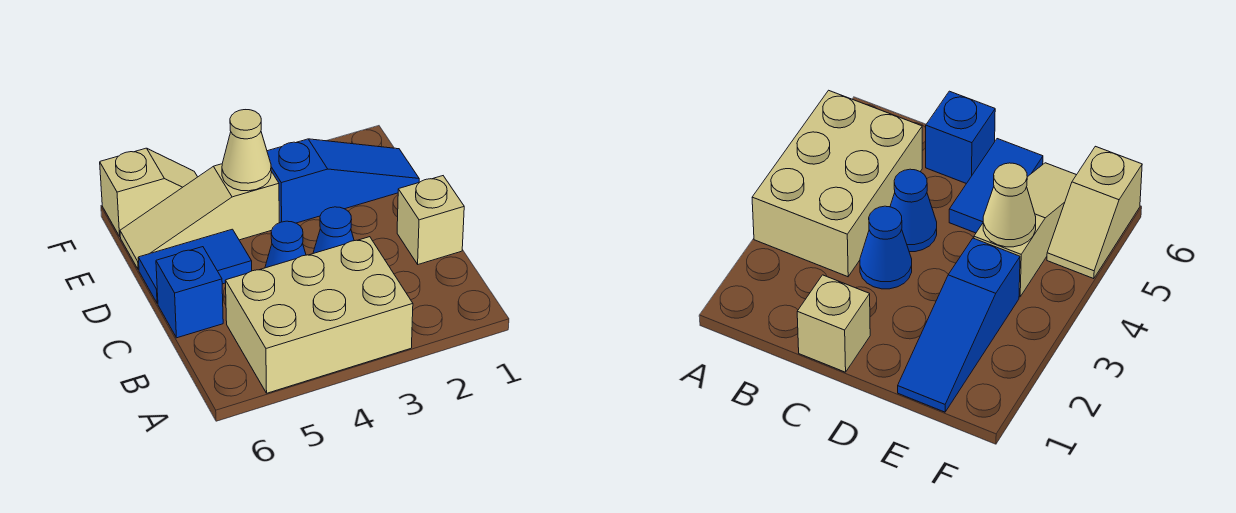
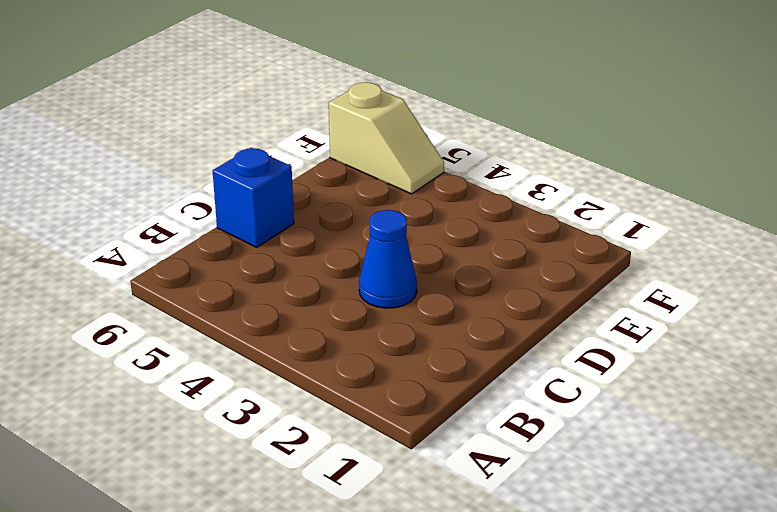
none -> tan brick A3:B5 level 1
none -> tan brick C1 level 1

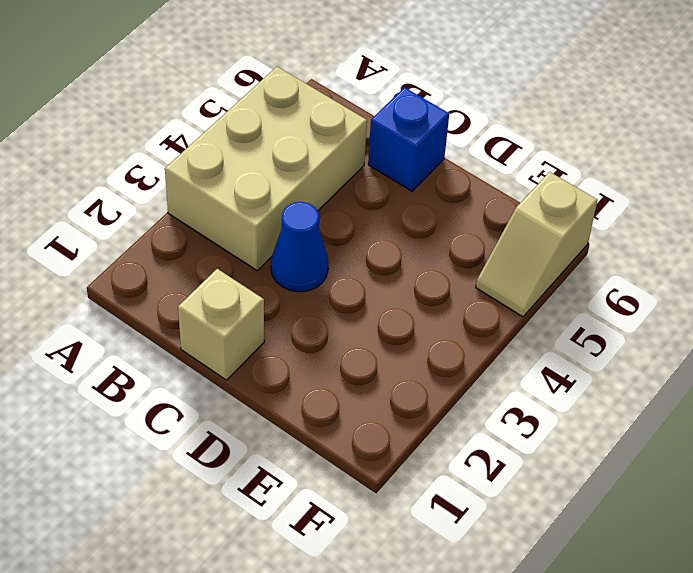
none -> blue cone C4 level 1
none -> blue tile D5:D6 level 1

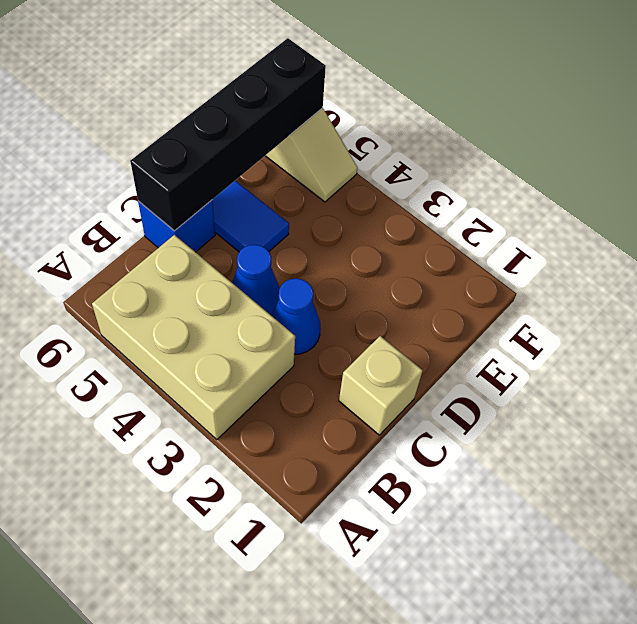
black brick C6:F6 level 2 -> none
none -> blue slope E1:E3 level 1 top 3
none -> tan slope E4:E6 level 1 top 4

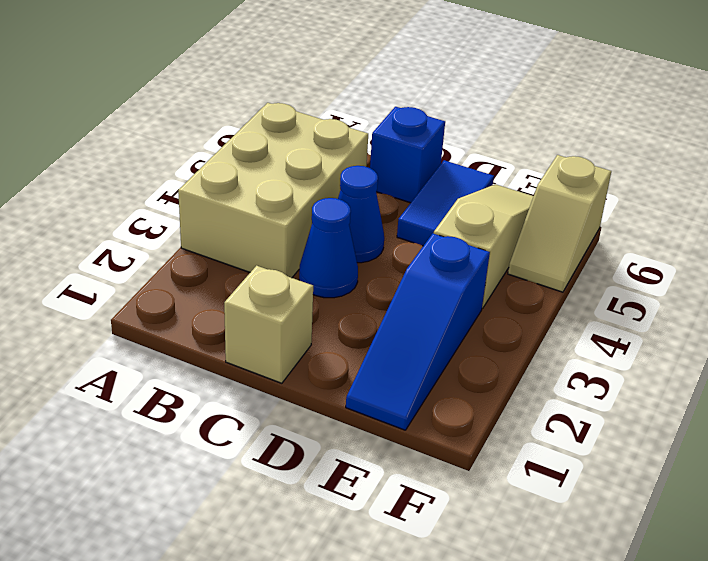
none -> tan cone E4 level 2

